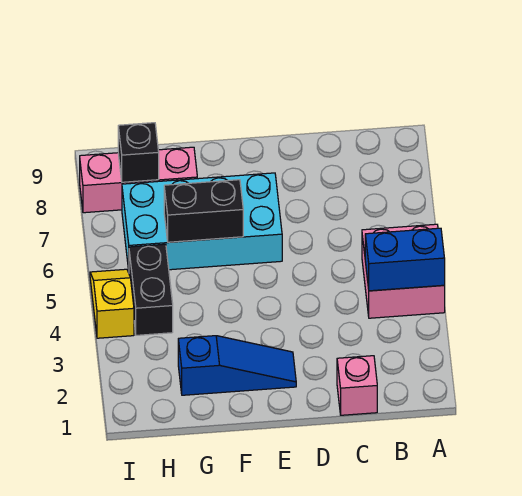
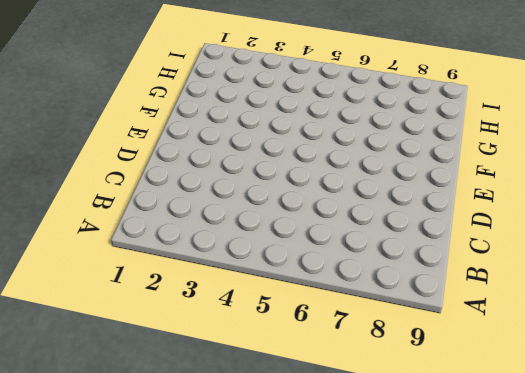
none -> pink brick A4:B5 level 1
none -> pink brick C1 level 1

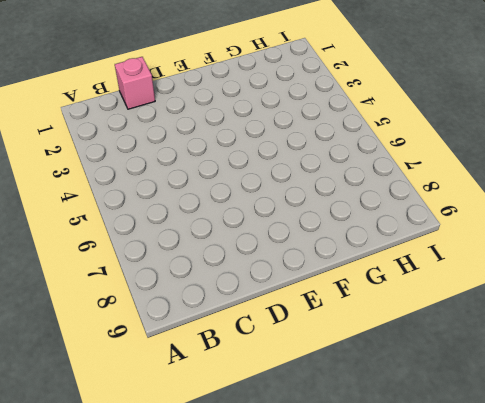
none -> pink brick A4:B5 level 1
none -> blue slope E2:G2 level 1 top G

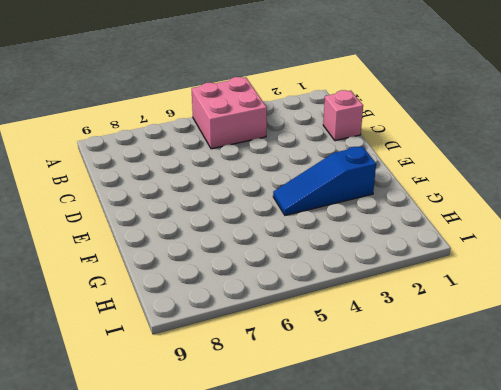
blue slope F2:F4 level 1 top 2 -> blue slope E2:G2 level 1 top G
none -> cyan brick E6:H7 level 1
none -> pink brick G8:I8 level 1

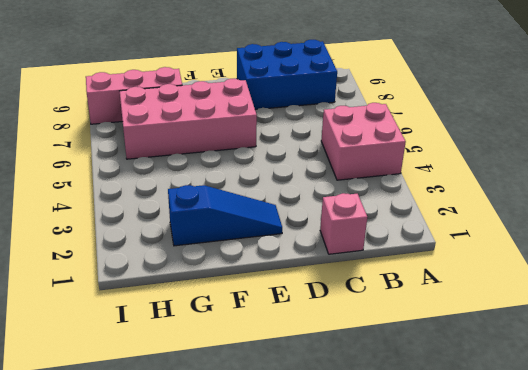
blue brick B8:D9 level 1 -> none
pink brick E6:H7 level 1 -> cyan brick E6:H7 level 1
none -> black brick H4:H5 level 1
none -> yellow slope I4:I5 level 1 top 4

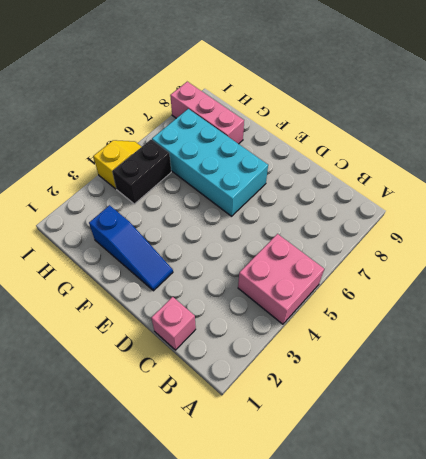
none -> blue brick A4:B4 level 2
none -> black brick F6:G6 level 2

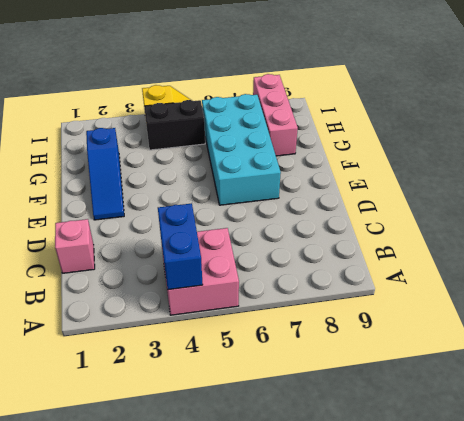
none -> black brick F6:G6 level 2
none -> black brick H8 level 2

